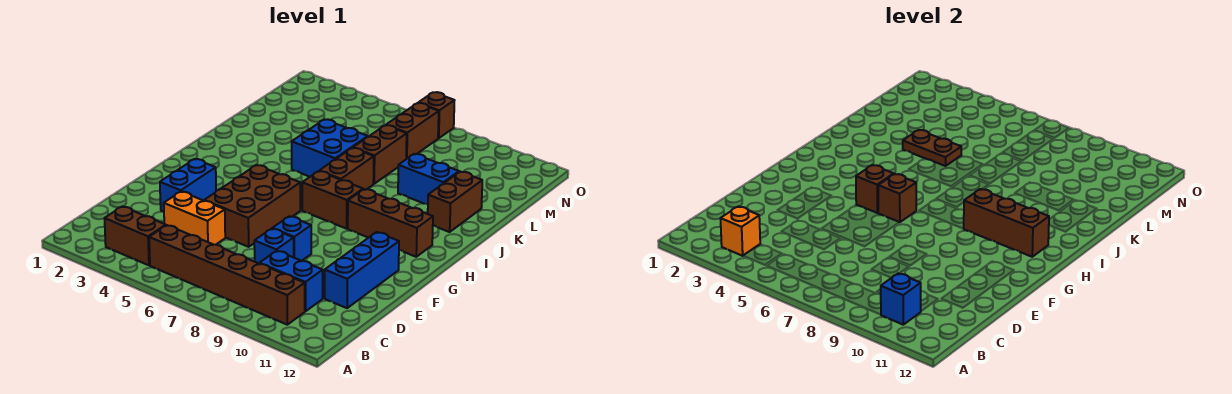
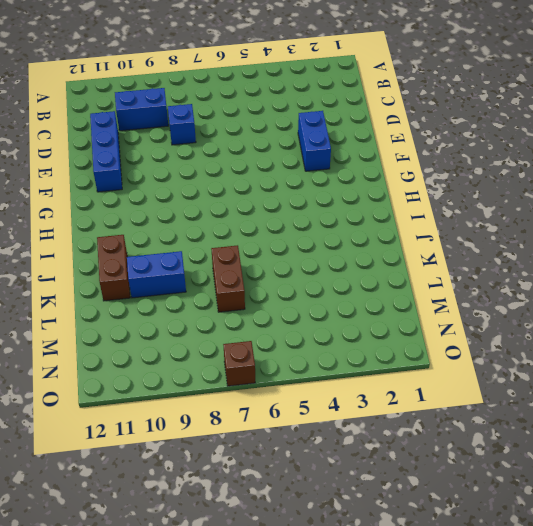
none -> brown brick B3:B4 level 1
none -> brown brick B5:B10 level 1
none -> orange brick D4:D5 level 1

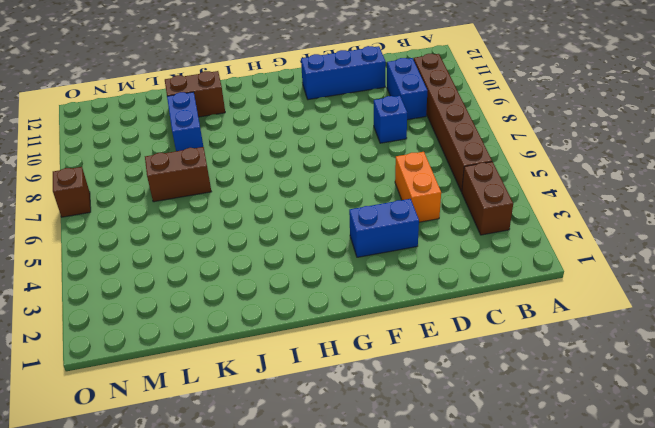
none -> brown brick E5:G6 level 1
none -> blue brick E8 level 1
none -> brown brick H7:H8 level 1

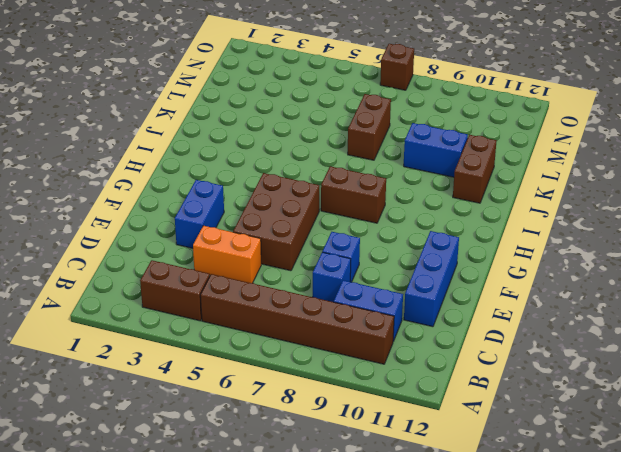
none -> brown brick H9:H11 level 1
none -> brown brick I7:J7 level 1
none -> blue brick J5:K6 level 1

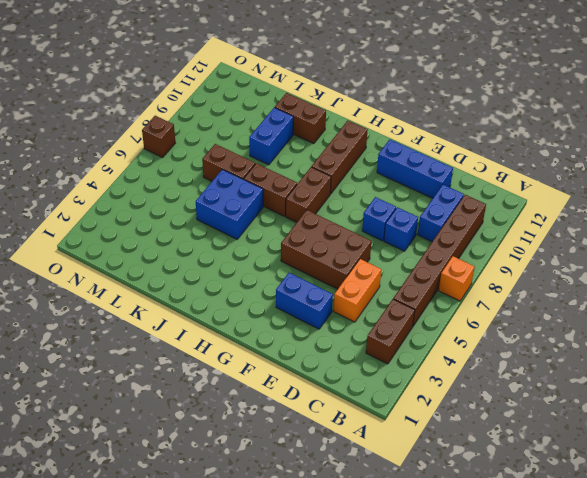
orange brick A7 level 1 -> orange brick B3 level 2
none -> brown brick M7:N7 level 1
none -> blue brick B10 level 2
none -> brown brick G5 level 2

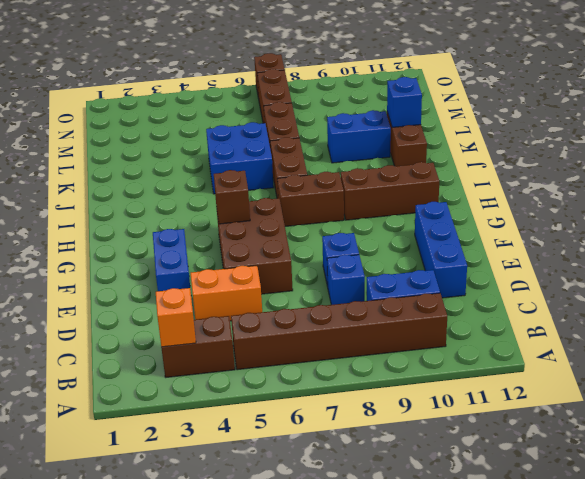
blue brick K11 level 2 -> blue brick B10 level 2
none -> brown brick G6 level 2
none -> brown brick H9:H11 level 2
none -> brown plate K4:K5 level 2

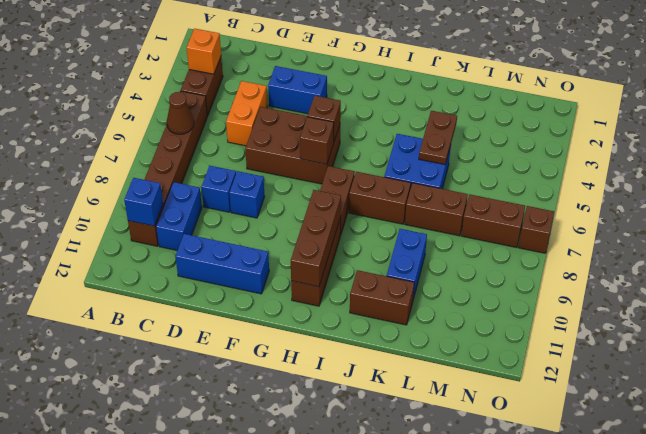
brown cone B6 level 2 -> none

